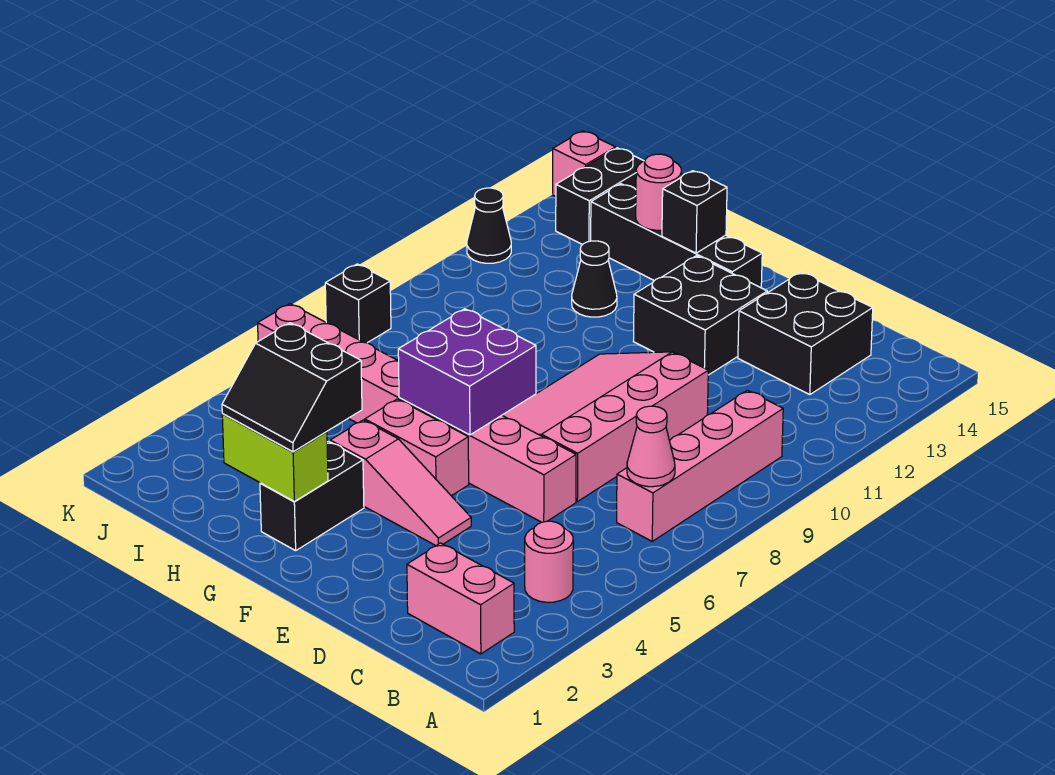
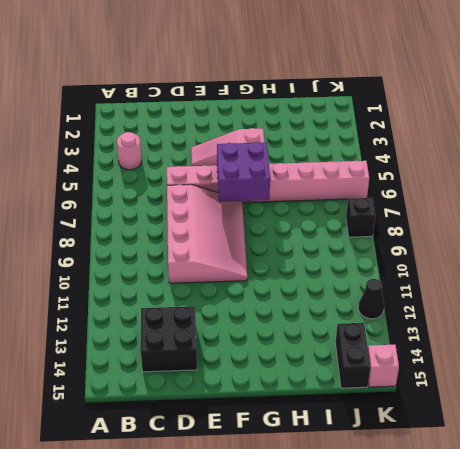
none -> pink brick B2:C2 level 1
none -> pink brick B7:B10 level 1
none -> black brick E12:F13 level 1

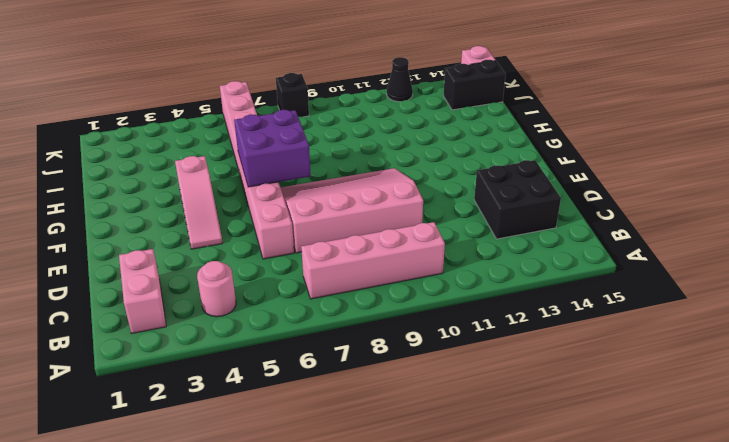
none -> black brick E12:F13 level 1
none -> pink brick F5:G5 level 1
none -> black brick F14:I14 level 1

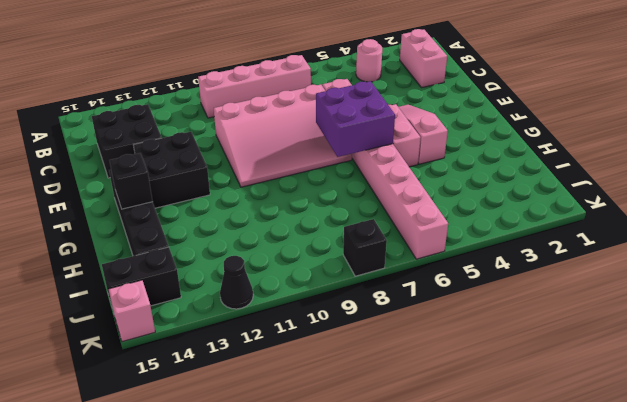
none -> black brick G2:G3 level 1
none -> black cone H12 level 1
none -> pink cone B7 level 2

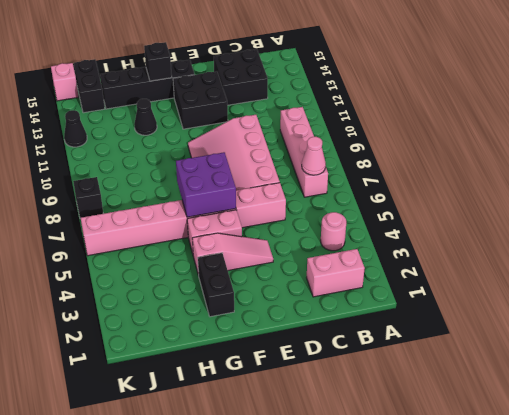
none -> lime brick G2:H2 level 2
none -> pink round brick H14 level 2
none -> black slope G2:H3 level 3 top 3

